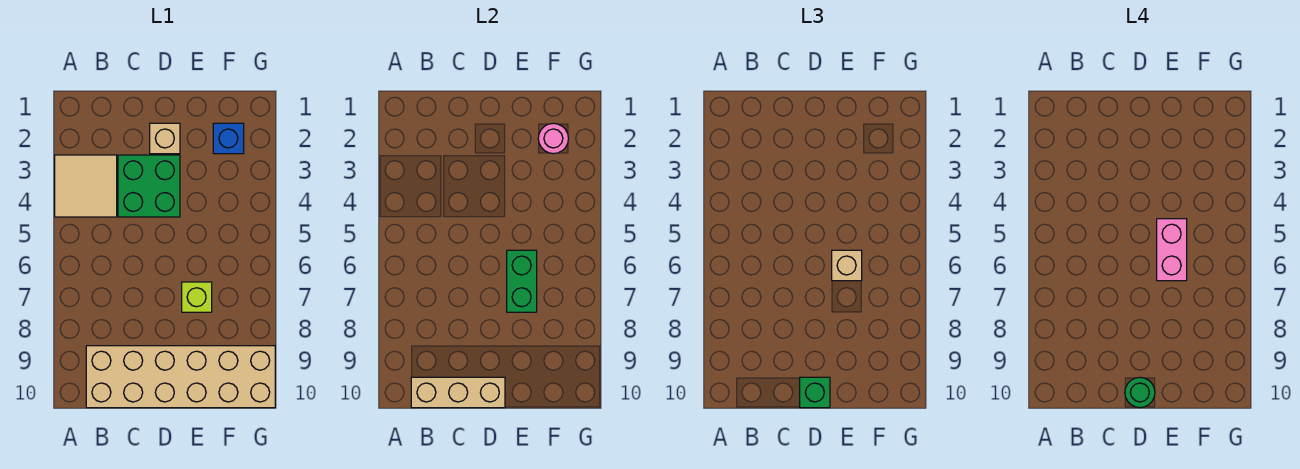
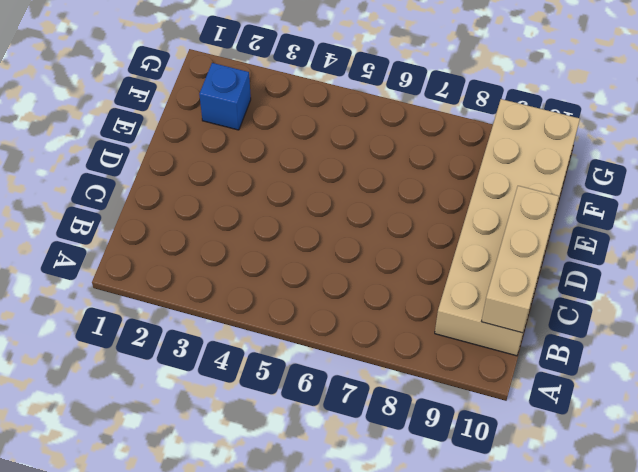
none -> tan tile A3:B4 level 1
none -> green brick C3:D4 level 1
none -> tan brick D2 level 1

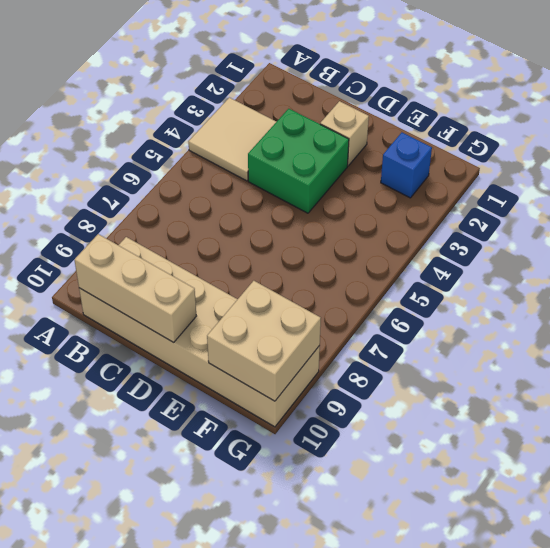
tan brick F9:G10 level 2 -> none
none -> lime brick E7 level 1
none -> green brick E6:E7 level 2
none -> pink round brick F2 level 2

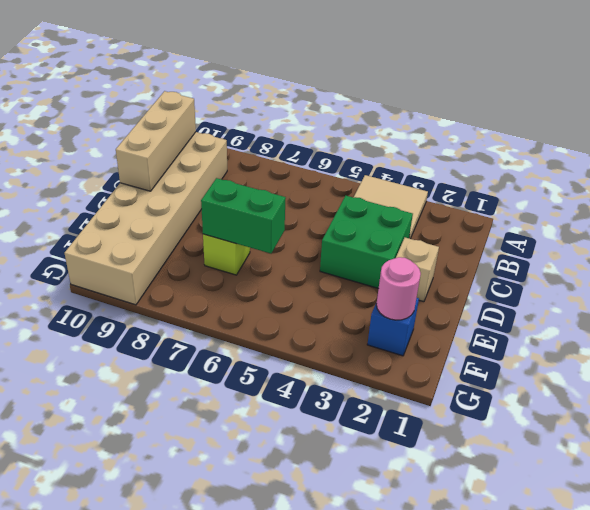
none -> green brick D10 level 3
none -> tan brick E6 level 3
none -> green round brick D10 level 4

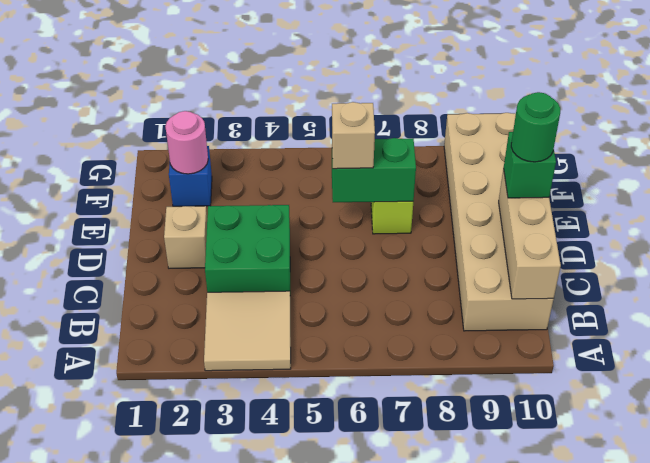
none -> pink brick E5:E6 level 4

